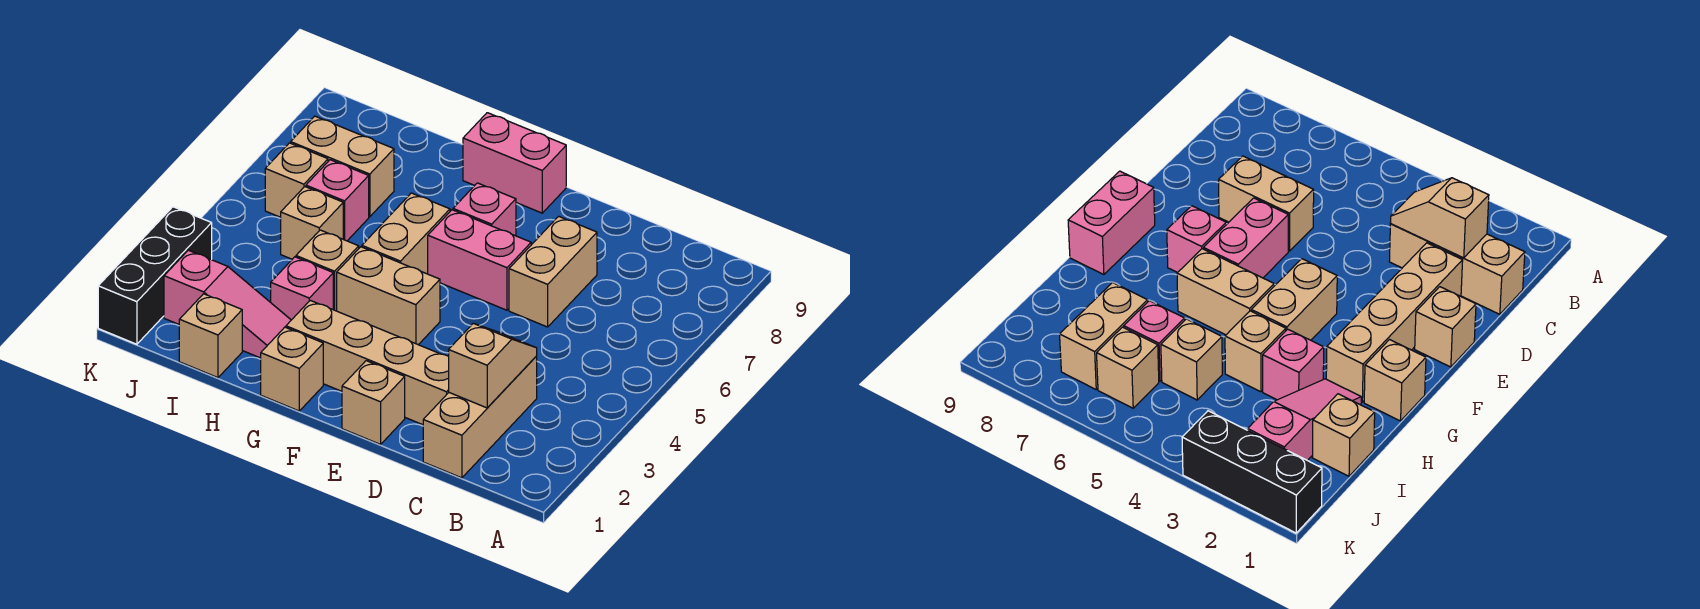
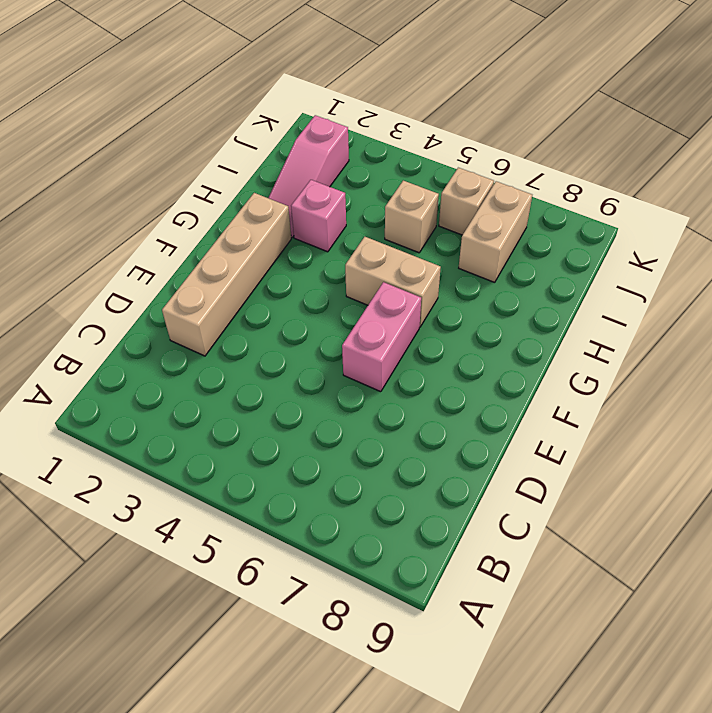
none -> tan brick C1:C3 level 1
none -> tan brick D6:D7 level 1
none -> tan brick E1 level 1

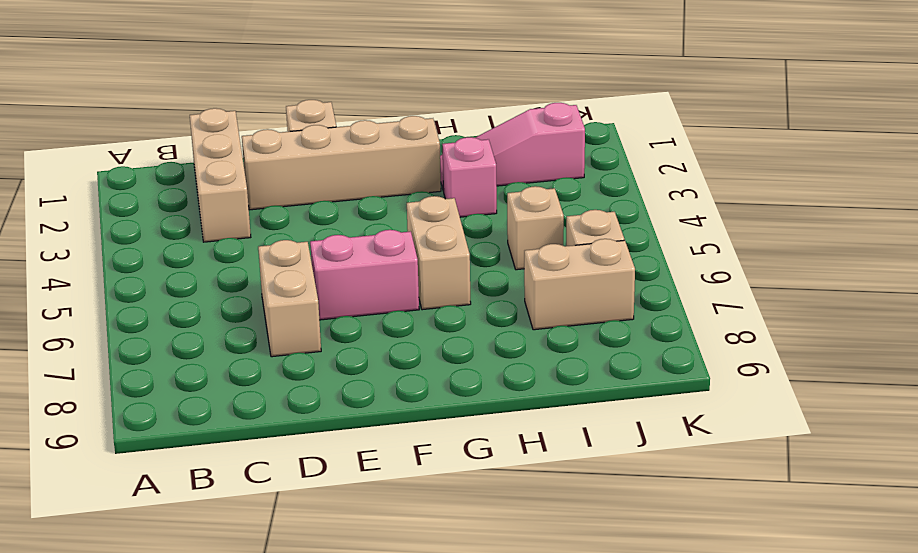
none -> tan brick F4:G4 level 1
none -> pink brick F7 level 1
none -> pink brick F9:G9 level 1

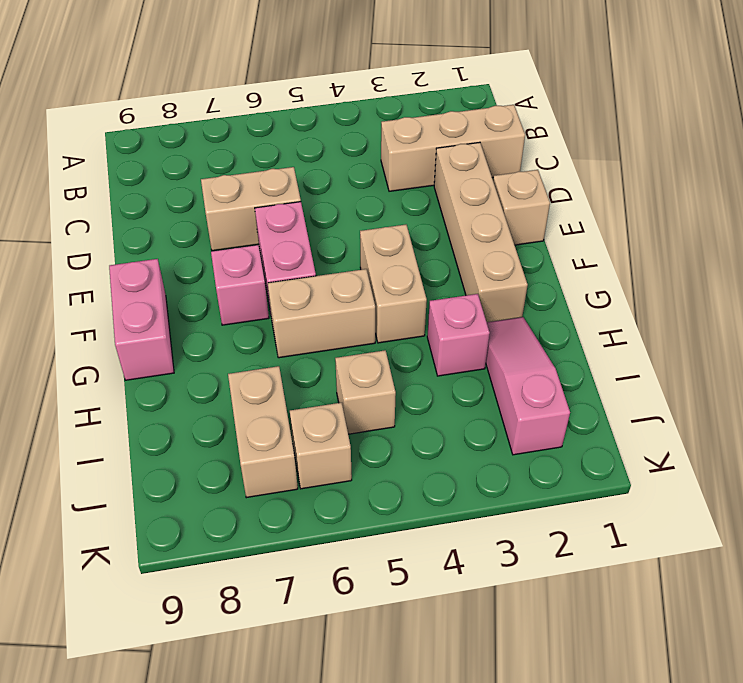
none -> tan brick G1 level 1
none -> tan brick H4 level 1
none -> tan brick I1 level 1

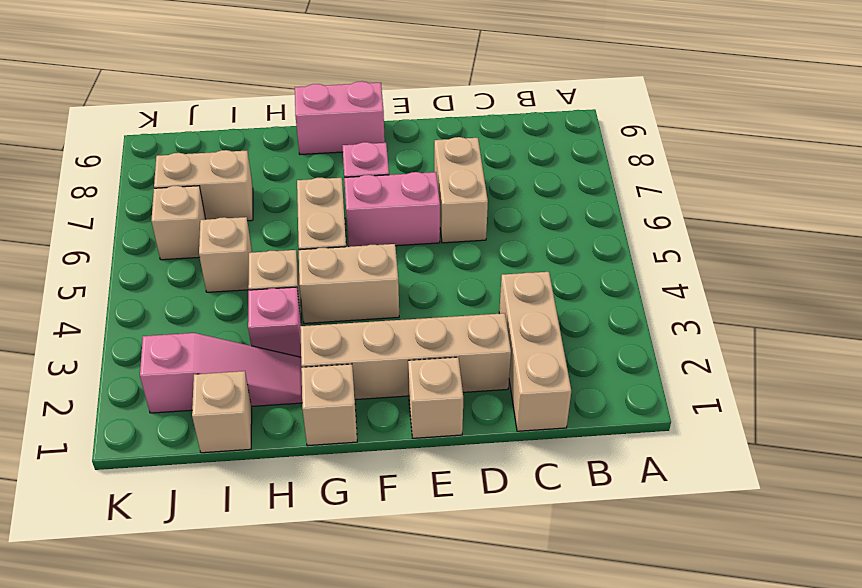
none -> pink brick I6 level 1
none -> black brick K1:K3 level 1
none -> tan slope C2:C3 level 2 top 2

